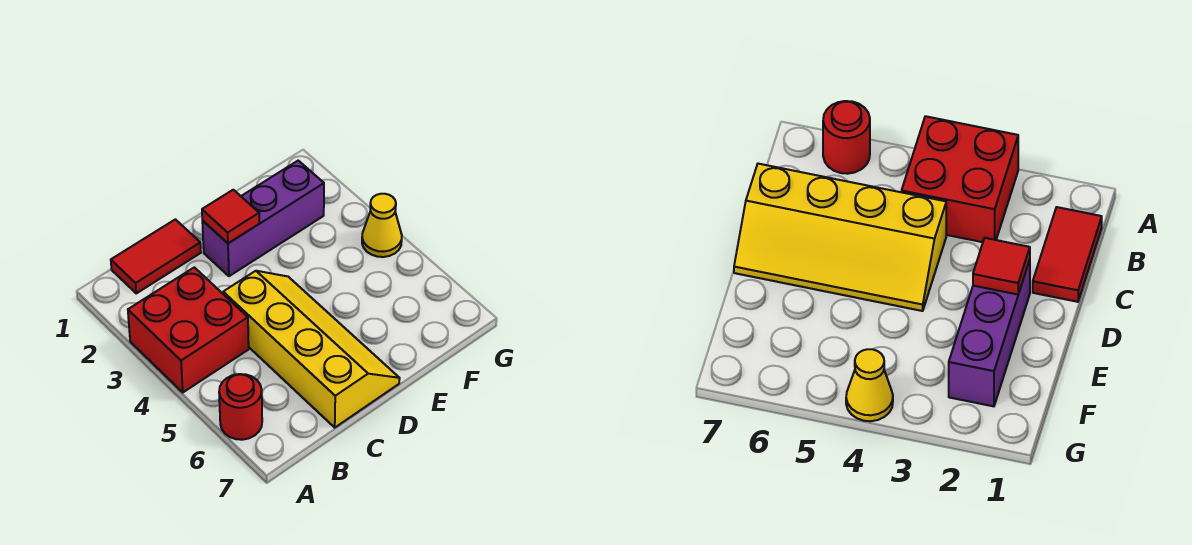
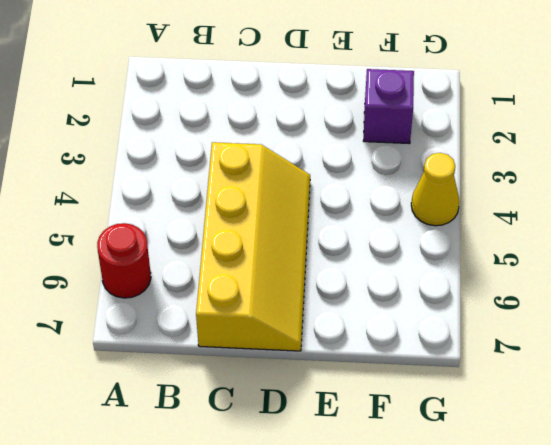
purple brick F2 level 1 -> purple brick D2:F2 level 1
none -> red brick A3:B4 level 1
none -> red tile B1:C1 level 1

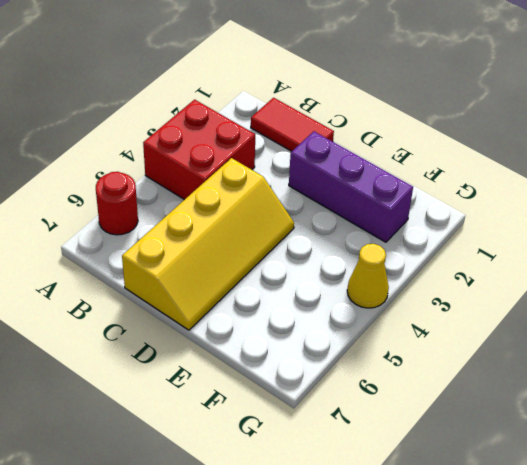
none -> red tile D2 level 2

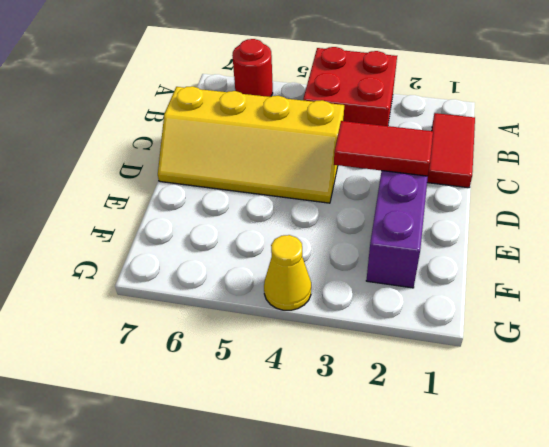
red tile D2:D3 level 2 -> red tile D2 level 2

